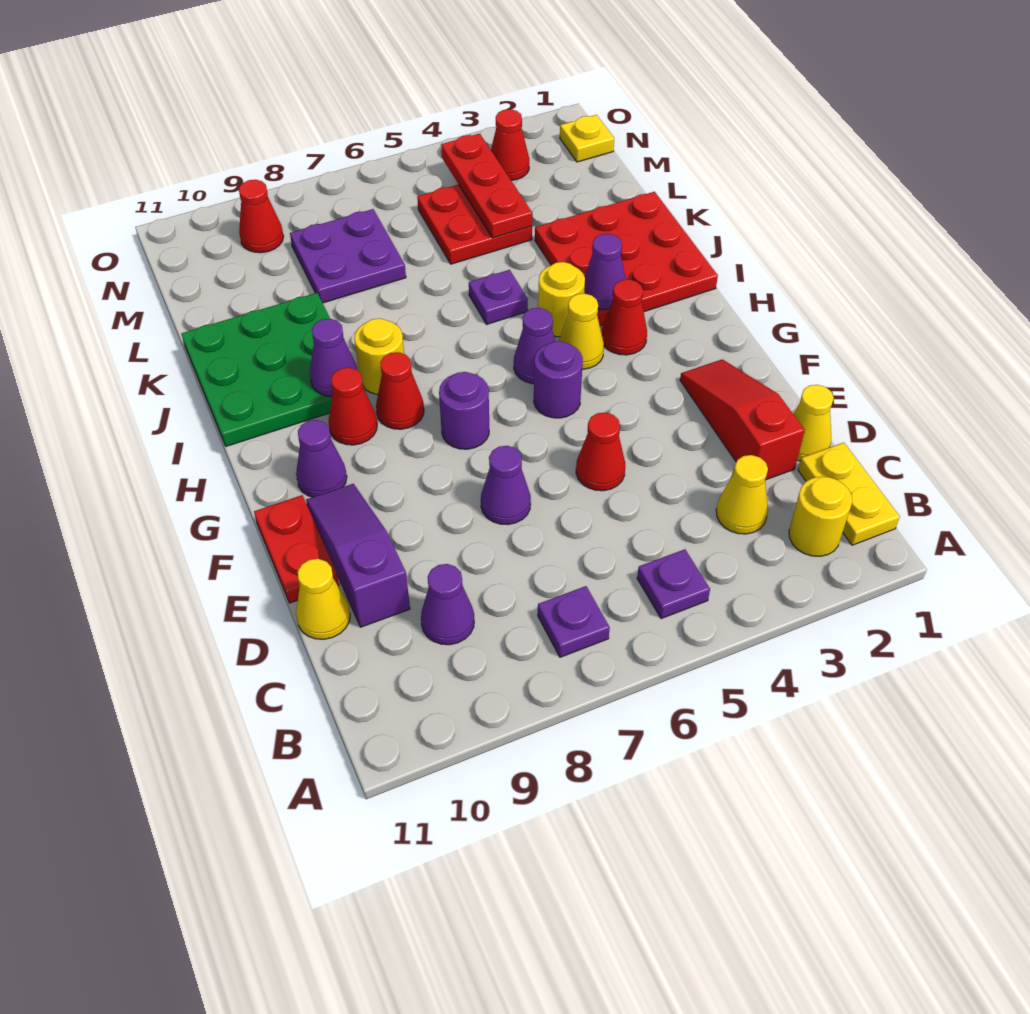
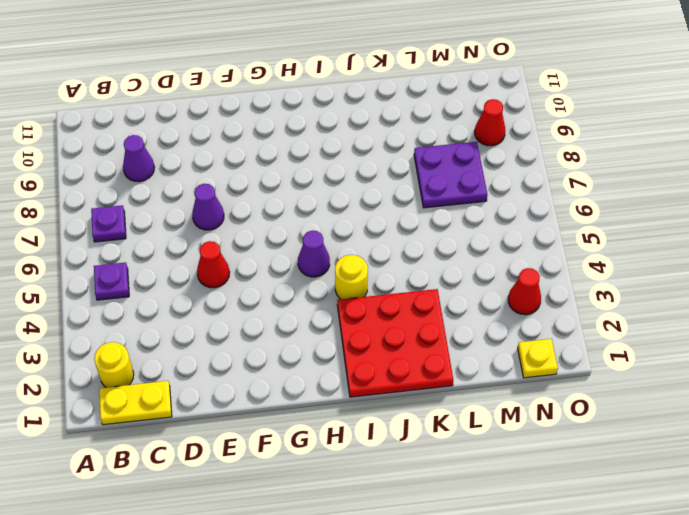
none -> yellow cone C3 level 1
none -> yellow cone D1 level 1
none -> red slope D2:F2 level 1 top D
none -> purple slope D10:F10 level 1 top D

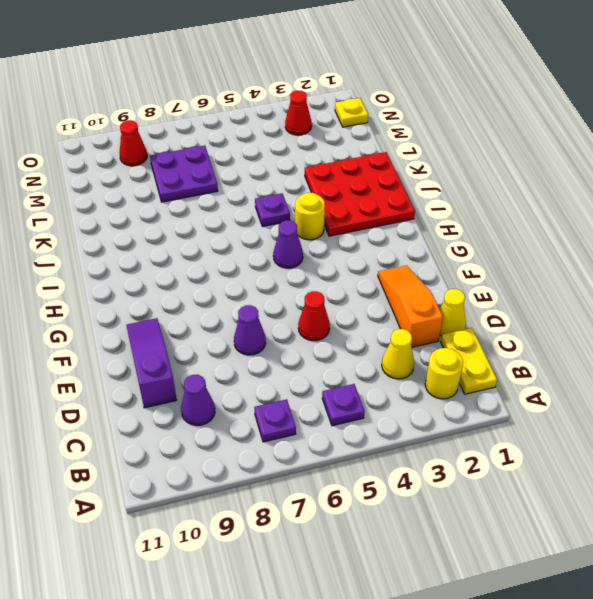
orange slope D2:F2 level 1 top D -> red slope D2:F2 level 1 top D
none -> yellow cone D11 level 1
none -> red plate E11:F11 level 1
none -> purple round brick G5 level 1
none -> purple round brick G7 level 1

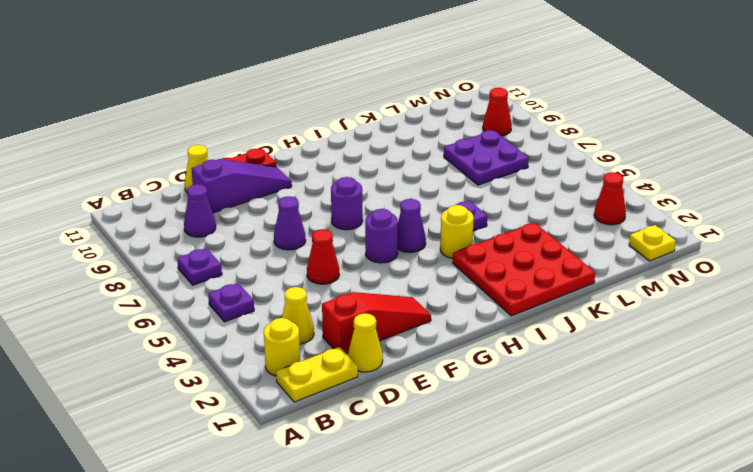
none -> purple cone G10 level 1
none -> red cone H3 level 1
none -> yellow cone H4 level 1
none -> red cone H8 level 1

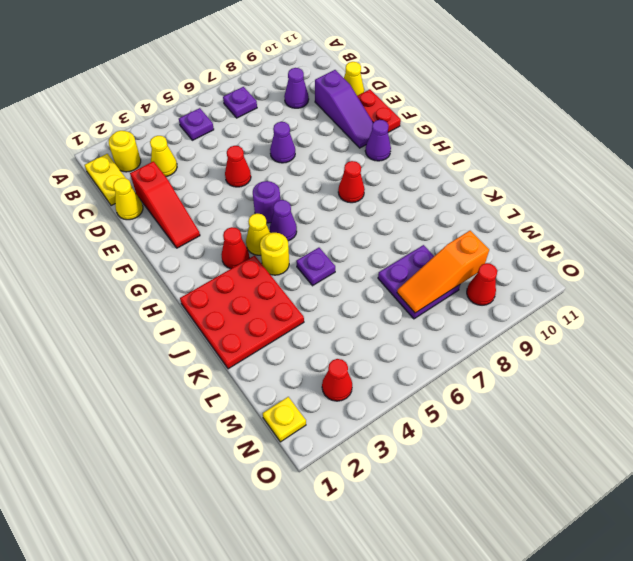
orange slope M7:M9 level 2 top 9 -> none
none -> purple round brick G7 level 1
none -> red cone H9 level 1
none -> yellow round brick I8 level 1
none -> green plate I9:K11 level 1

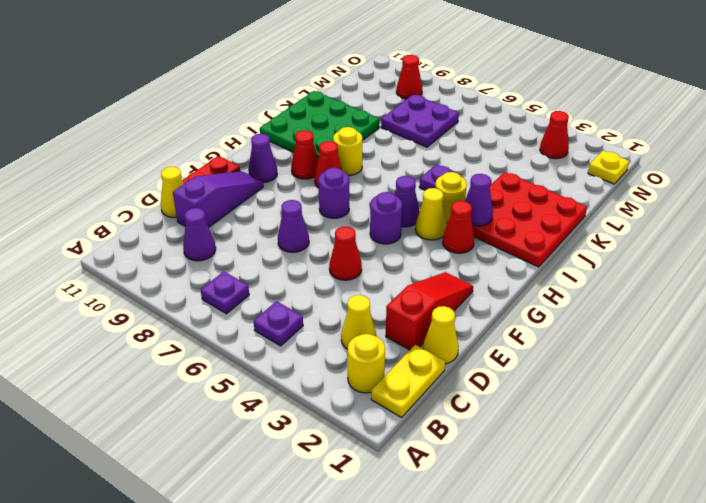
none -> red plate L4:M5 level 1
none -> purple cone I9 level 2
none -> red plate L4:N4 level 2

